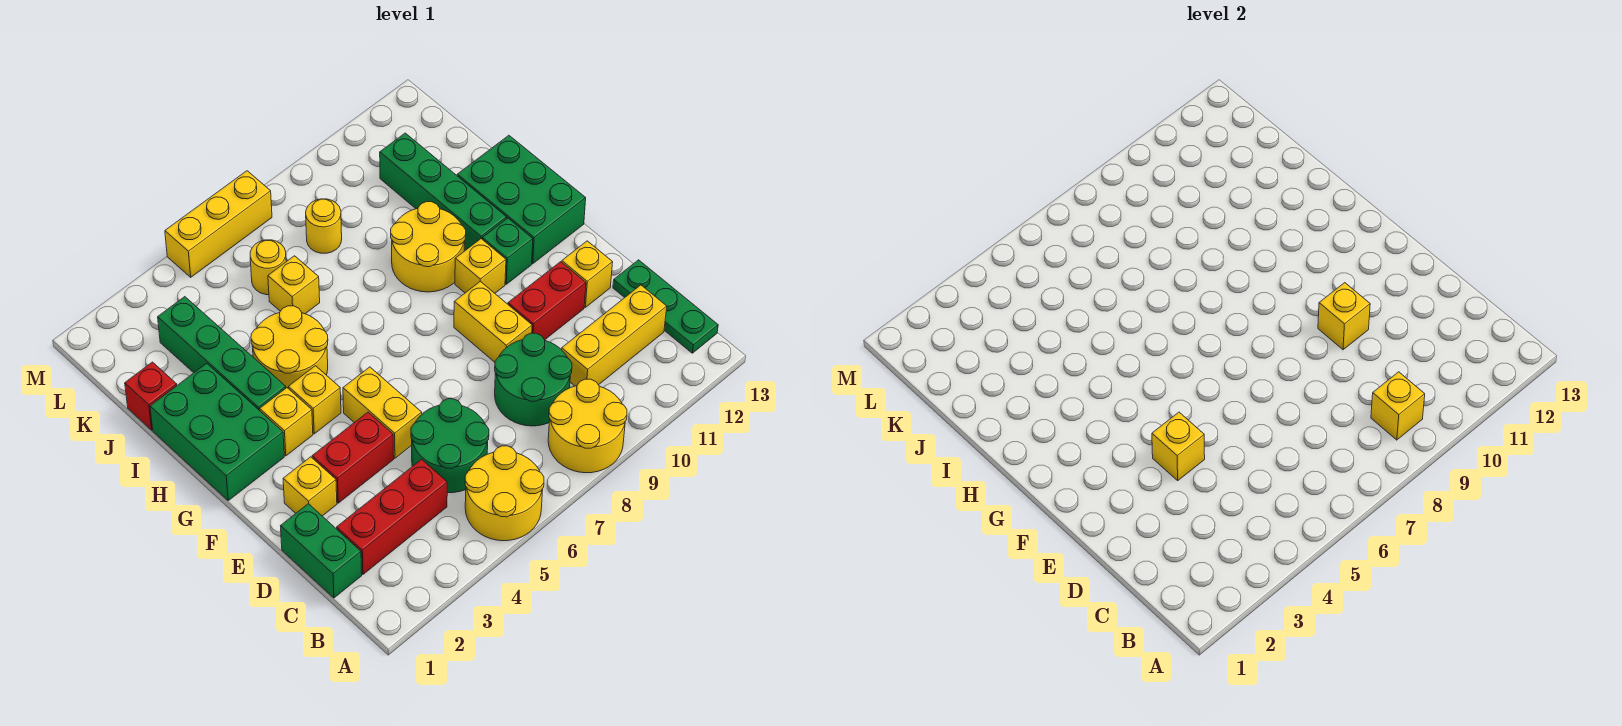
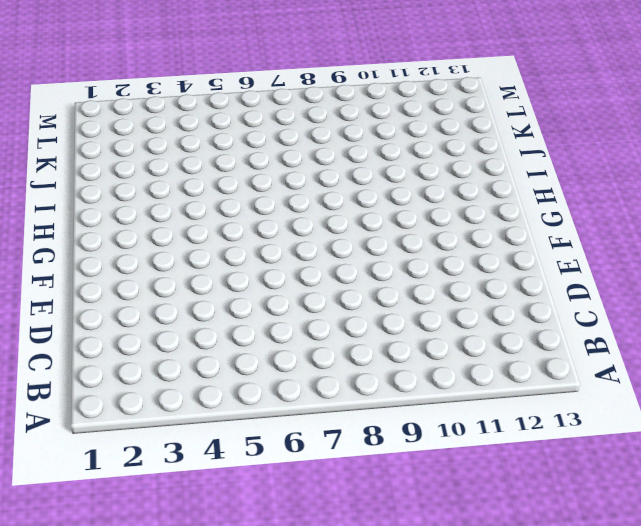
none -> yellow round brick A5:B6 level 1
none -> yellow round brick A8:B9 level 1
none -> green plate B13:D13 level 1
none -> green brick C1:D1 level 1

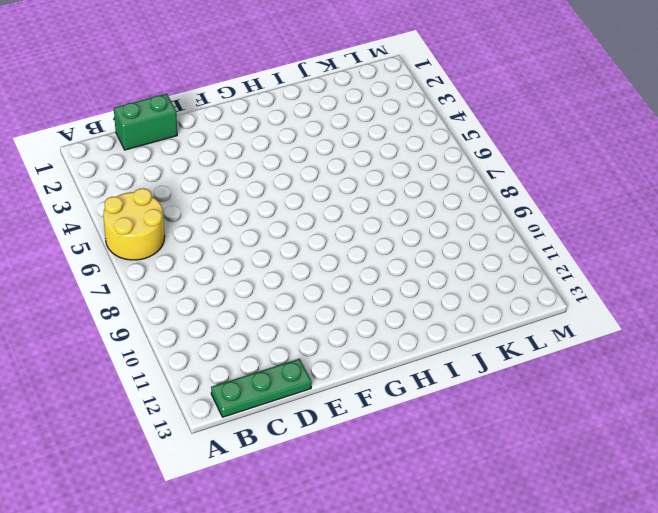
none -> yellow round brick A8:B9 level 1
none -> red brick C2:C4 level 1
none -> green round brick C5:D6 level 1
none -> green round brick C8:D9 level 1

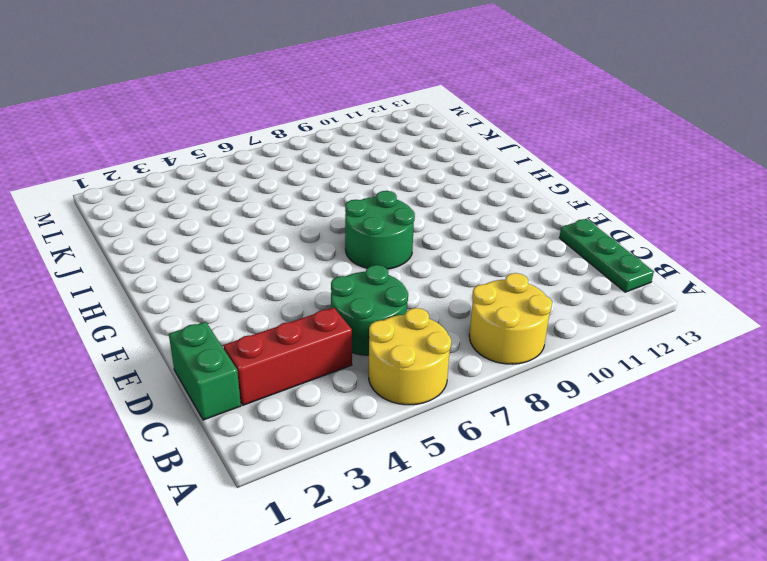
green round brick F7:G8 level 1 -> green round brick C8:D9 level 1
none -> yellow brick C10:C12 level 1
none -> yellow brick E2 level 1
none -> red brick E3:E4 level 1
none -> yellow brick E5:F5 level 1

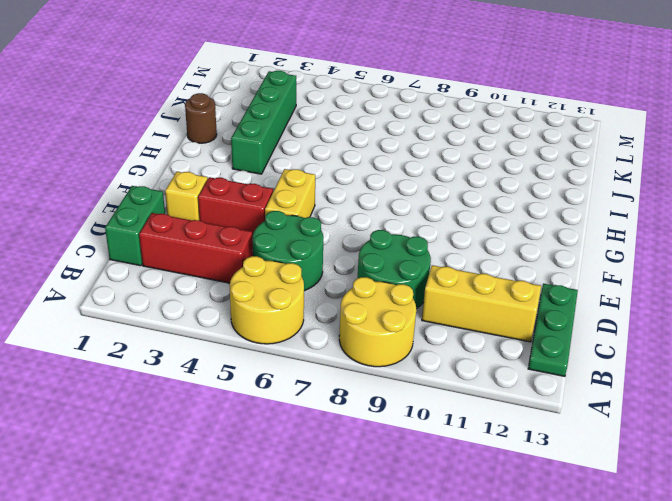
brown round brick I1 level 1 -> green brick G1:I2 level 1
none -> yellow brick E9:F9 level 1
none -> red brick E10:E11 level 1
none -> yellow brick E12 level 1
none -> yellow brick G3 level 1

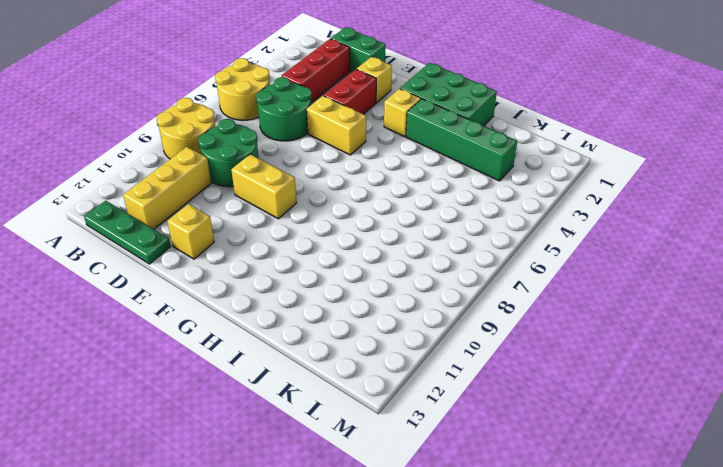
none -> red brick E10:E11 level 1
none -> yellow brick G4 level 1
none -> yellow brick G10 level 1
none -> green brick G11 level 1

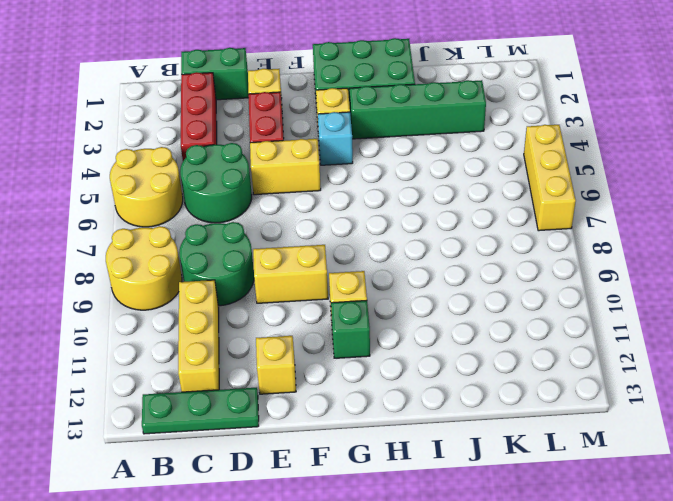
cyan brick G4 level 1 -> yellow brick G4 level 1
none -> red brick E10:E11 level 1
none -> green brick G12:I13 level 1
none -> yellow round brick H4:I5 level 1
none -> yellow round brick H9:I10 level 1

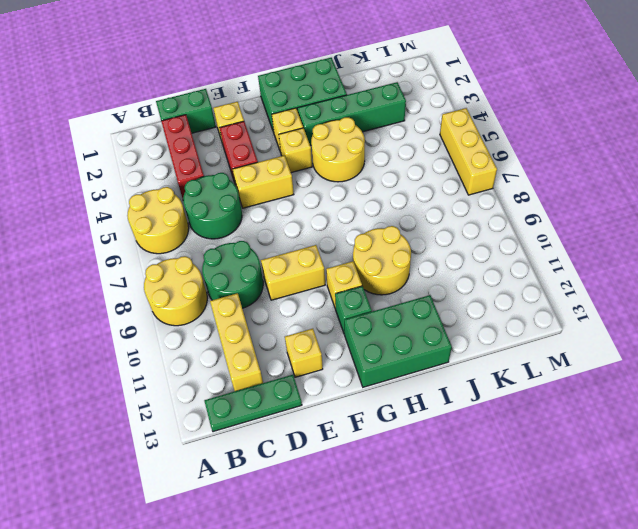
none -> red brick E10:E11 level 1
none -> green brick H11:K11 level 1
none -> red brick J1 level 1
none -> yellow brick J6 level 1

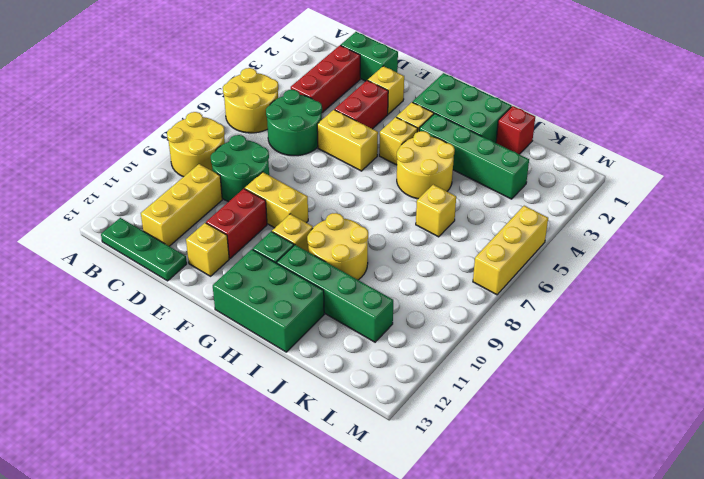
none -> yellow round brick K6 level 1
none -> yellow round brick K8 level 1
none -> yellow brick B9 level 2
none -> yellow brick E4 level 2

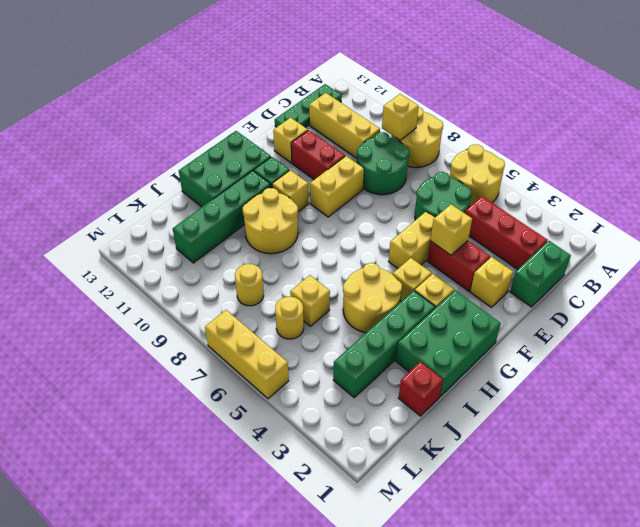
none -> yellow brick E10 level 2

